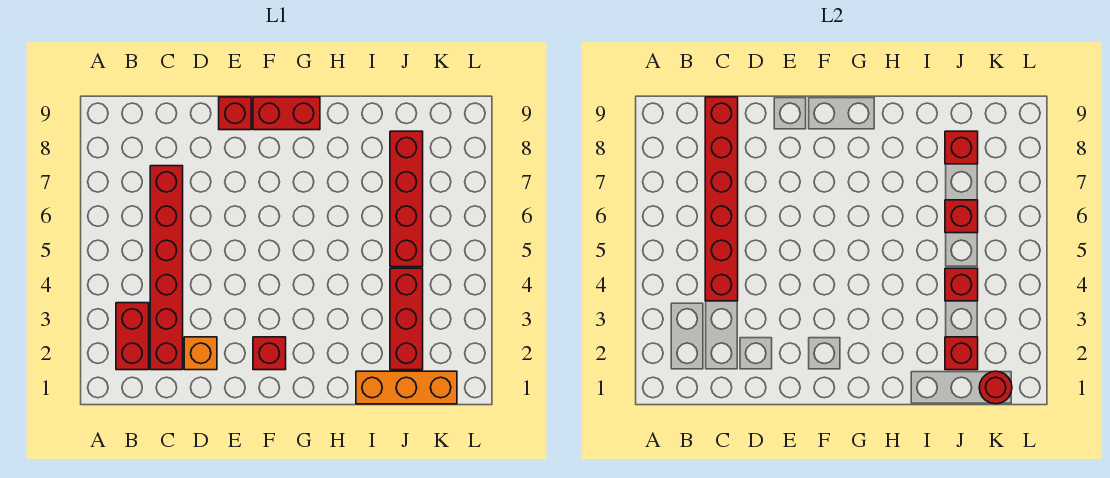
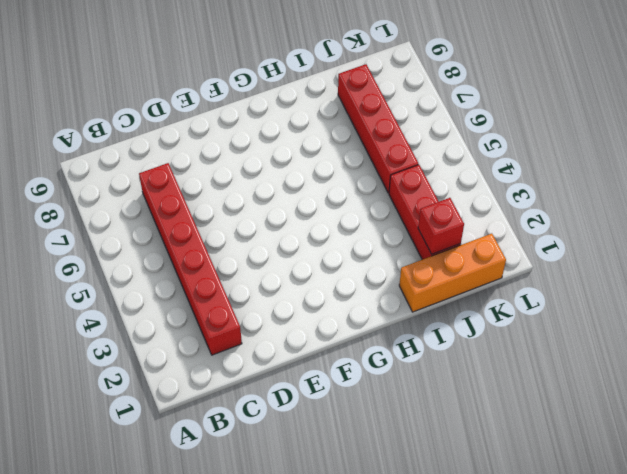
none -> red brick B2:B3 level 1
none -> orange brick D2 level 1
none -> red brick E9 level 1

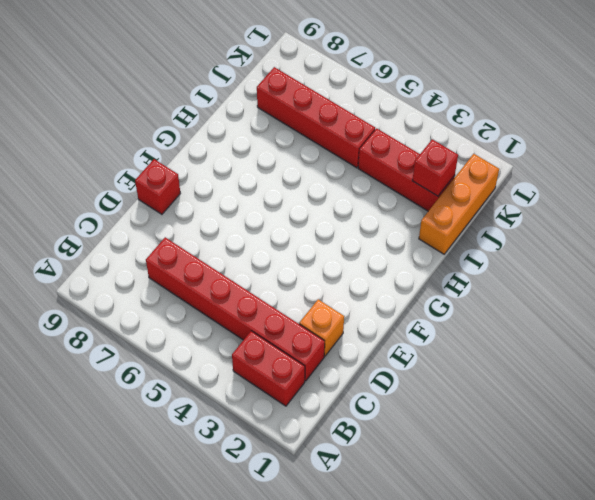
none -> red brick F2 level 1
none -> red brick F9:G9 level 1
none -> red brick C4:C9 level 2

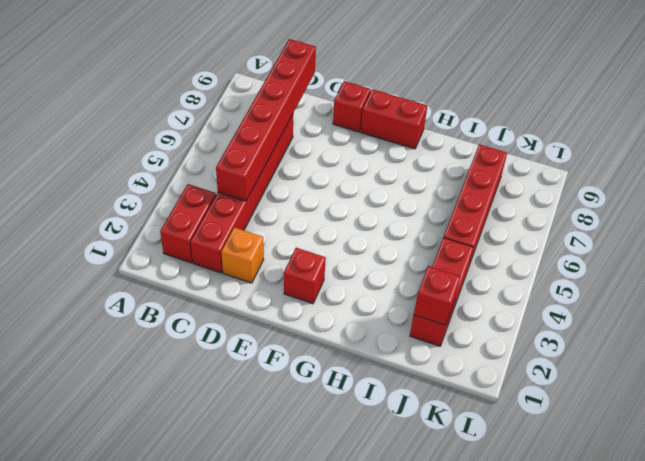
none -> orange brick I1:K1 level 1
none -> red brick J4 level 2
none -> red brick J6 level 2

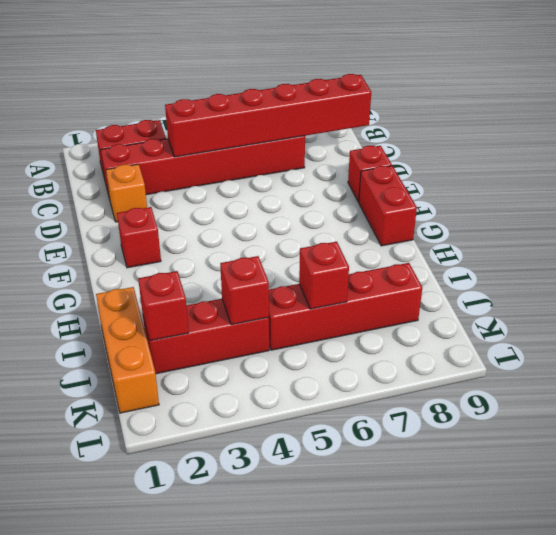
none -> red brick J8 level 2
none -> red round brick K1 level 2

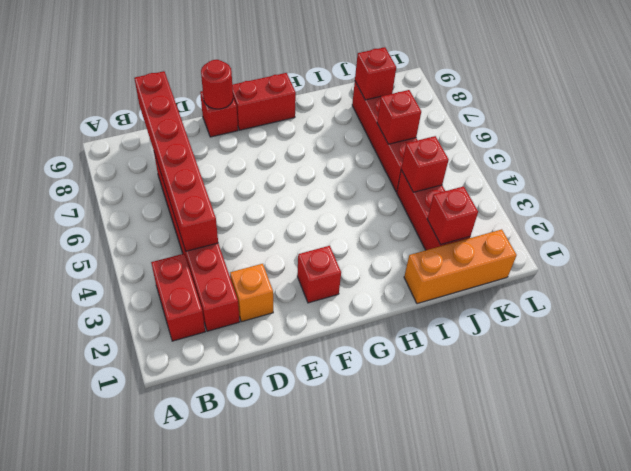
red round brick E9 level 2 -> red round brick K1 level 2

